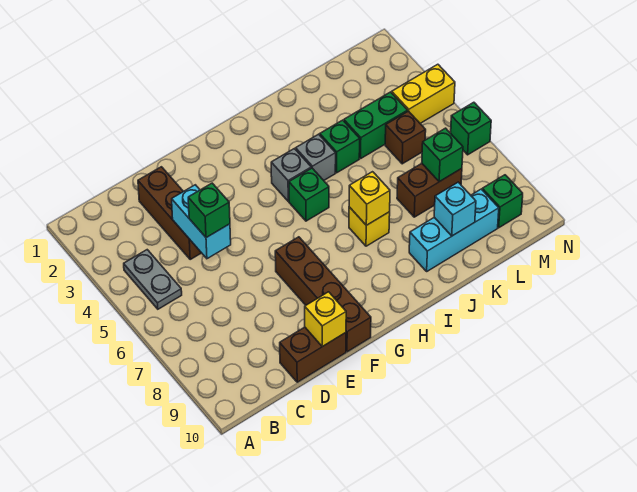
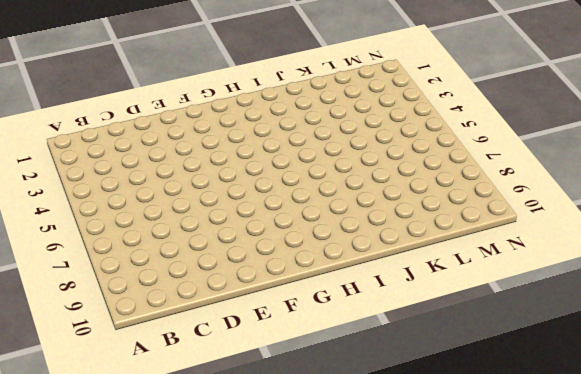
none -> grey plate B4:B5 level 1
none -> brown brick D2:D4 level 1
none -> brown brick D10:E10 level 1

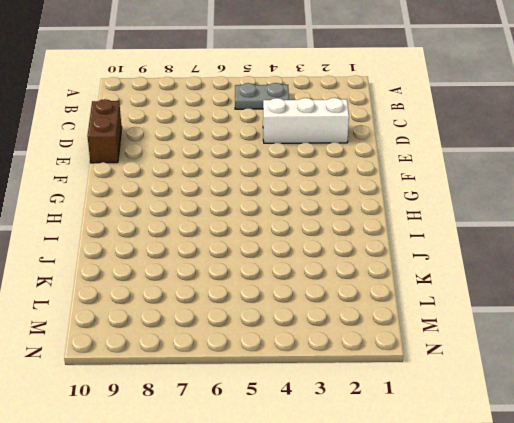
white brick D2:D4 level 1 -> brown brick D2:D4 level 1
none -> brown brick F7:F10 level 1
none -> grey brick H4 level 1
none -> green brick H5 level 1

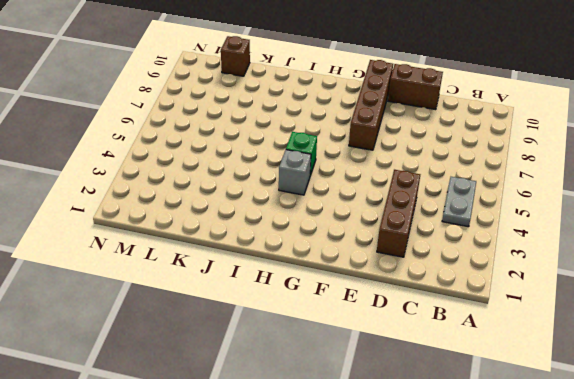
brown brick L10 level 1 -> brown brick L5 level 1
none -> grey brick I4 level 1
none -> yellow brick I7 level 1
none -> green brick J4 level 1

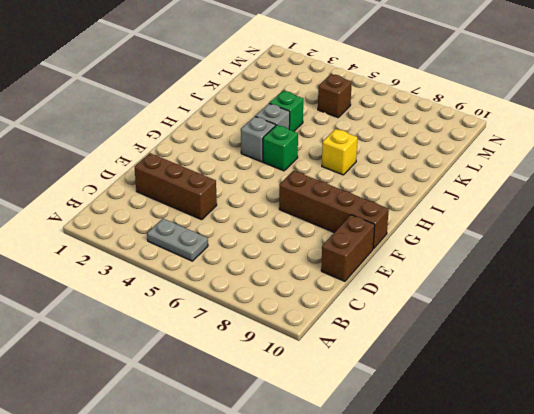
none -> cyan brick J9:L9 level 1
none -> green brick K4:L4 level 1
none -> brown brick K7:L7 level 1

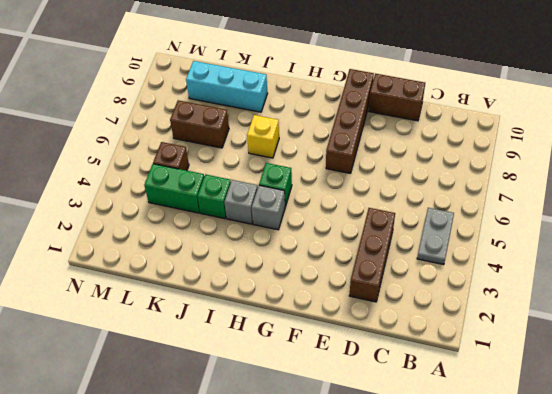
none -> yellow brick M4:N4 level 1
none -> green brick M9 level 1
none -> green brick N6 level 1

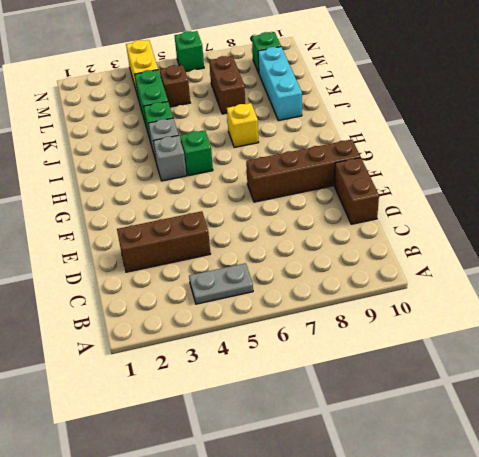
none -> cyan brick D4:D5 level 2
none -> yellow brick E10 level 2
none -> yellow brick I7 level 2

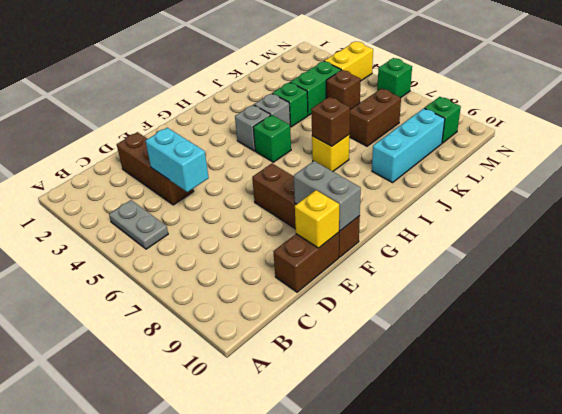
grey brick F9:F10 level 2 -> none
brown brick I7 level 2 -> yellow brick I7 level 2
none -> cyan brick K9 level 2
none -> green brick L7 level 2
none -> green brick D5 level 3

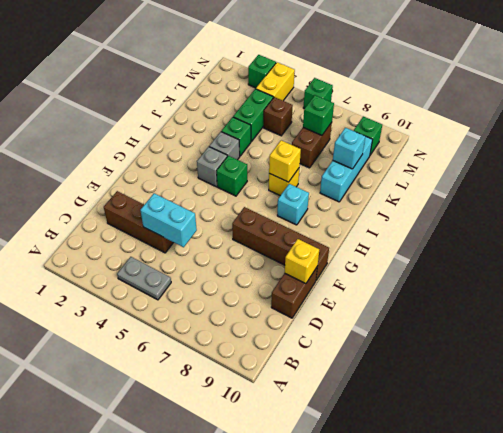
cyan brick H8 level 1 -> none
green brick N3 level 1 -> green brick D5 level 3

